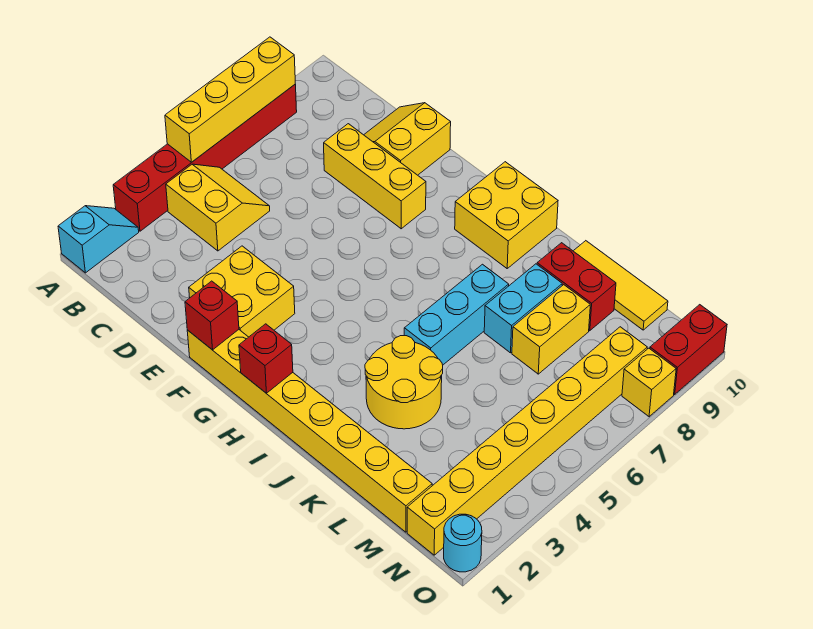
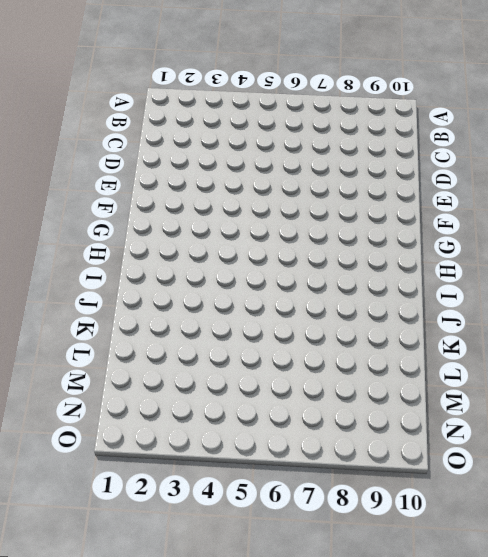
none -> cyan slope A1:A2 level 1 top 1
none -> red brick A3:A8 level 1
none -> yellow slope B4:C5 level 1 top 4

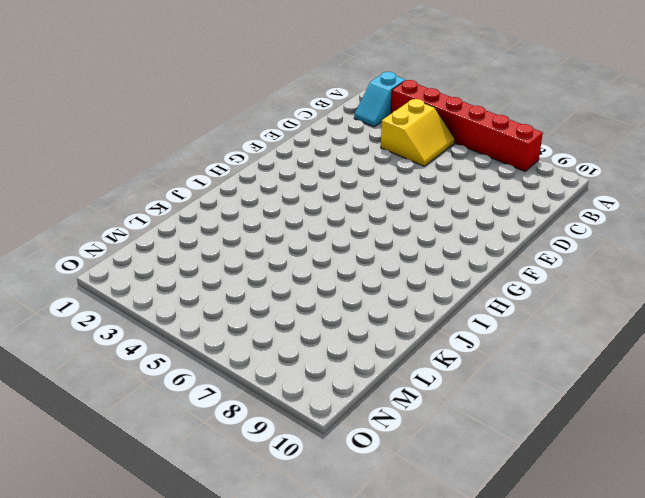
cyan slope A2:B2 level 1 top A -> cyan slope A1:A2 level 1 top 1
none -> yellow brick D8:F8 level 1
none -> yellow slope D9:E10 level 1 top E
none -> yellow brick E2:F3 level 1

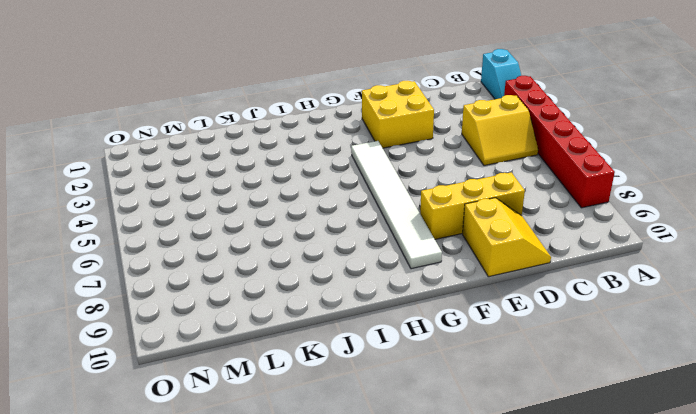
white tile G4:G9 level 1 -> none
none -> yellow brick F1:M1 level 1
none -> yellow brick H9:I10 level 1
none -> yellow round brick J3:K4 level 1

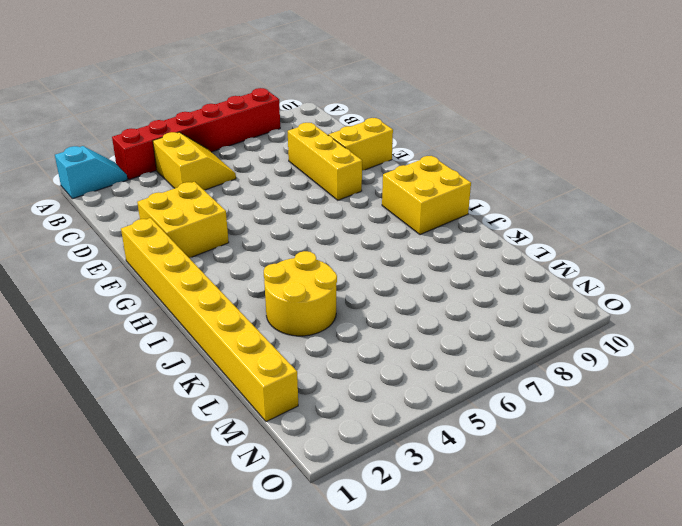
none -> cyan brick J5:J7 level 1
none -> cyan brick K7:K8 level 1
none -> red brick K9:L9 level 1

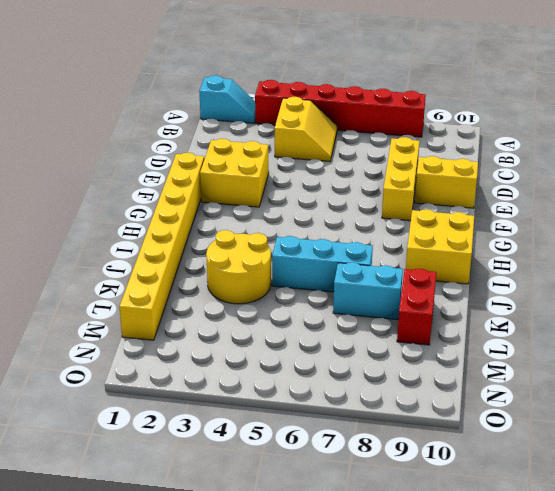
none -> yellow tile K10:M10 level 1
none -> yellow brick L7:L8 level 1
none -> yellow brick N1:N8 level 1

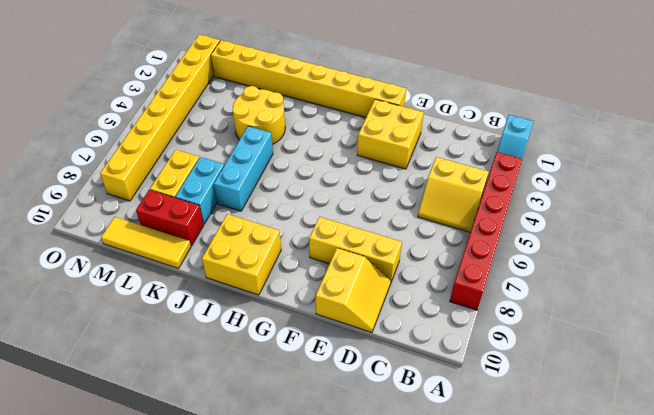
none -> cyan round brick O1 level 1
none -> yellow brick O8 level 1
none -> red brick O9:O10 level 1

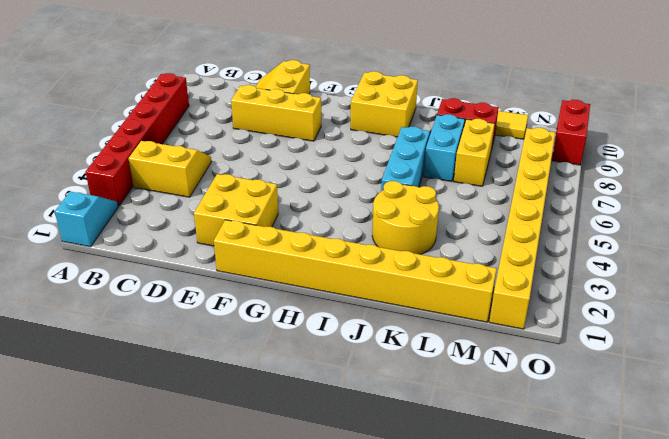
none -> cyan round brick O1 level 1
none -> yellow brick O8 level 1
none -> yellow brick A5:A8 level 2

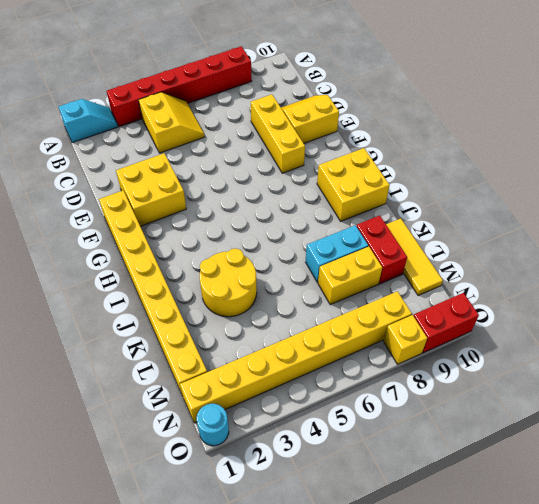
none -> cyan brick J5:J7 level 1
none -> yellow brick A5:A8 level 2
none -> red brick F1 level 2

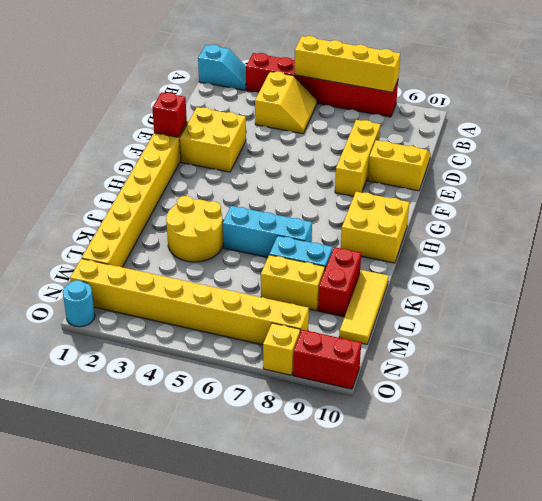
none -> red brick H1 level 2

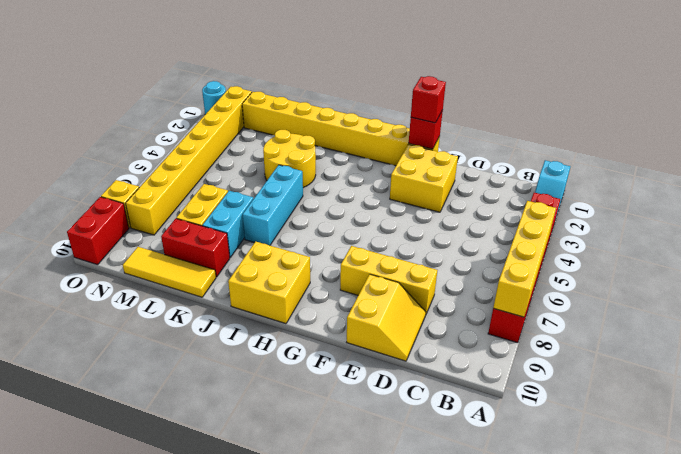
red brick F1 level 3 -> red brick H1 level 2
none -> yellow slope B4:C5 level 1 top 4

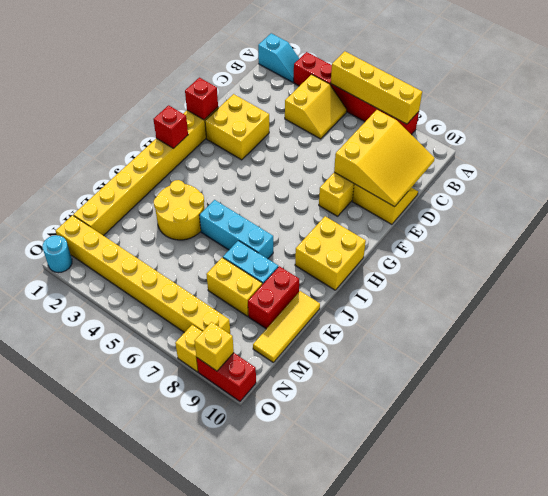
yellow slope C8:E10 level 2 top 8 -> none
yellow brick O9 level 2 -> none

